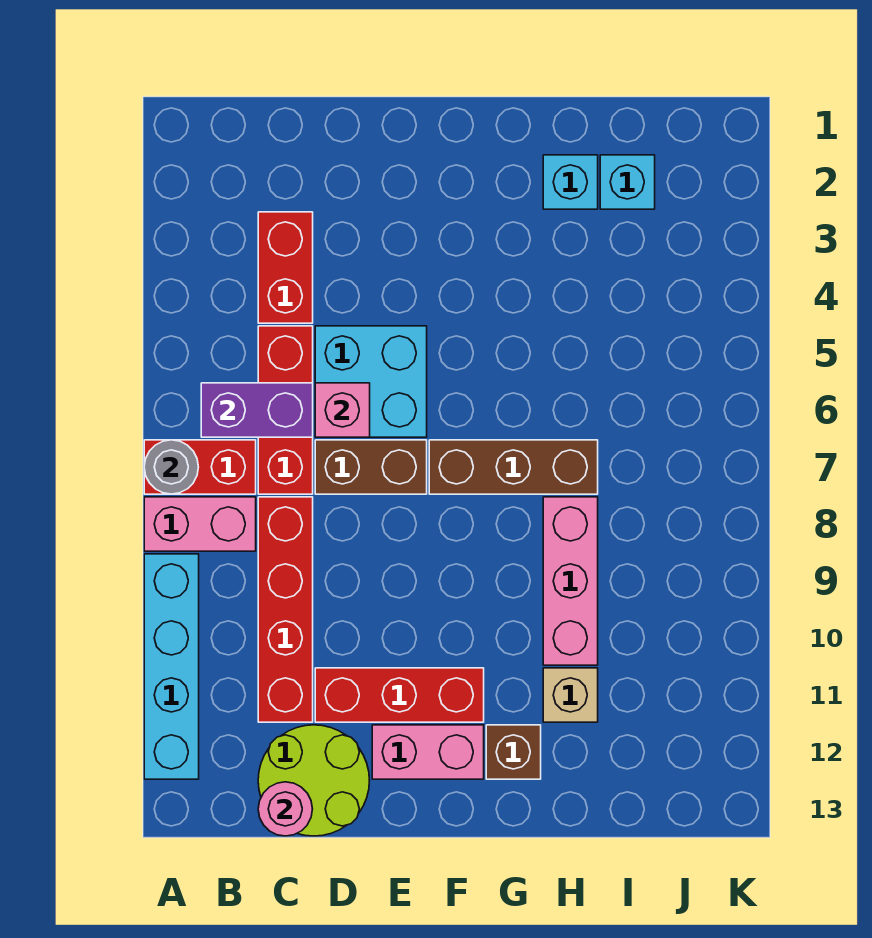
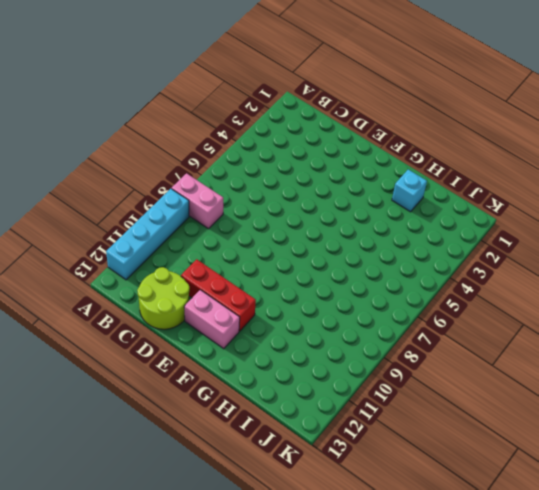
none -> red brick A7:B7 level 1
none -> red brick C3:C4 level 1
none -> red brick C5:C7 level 1

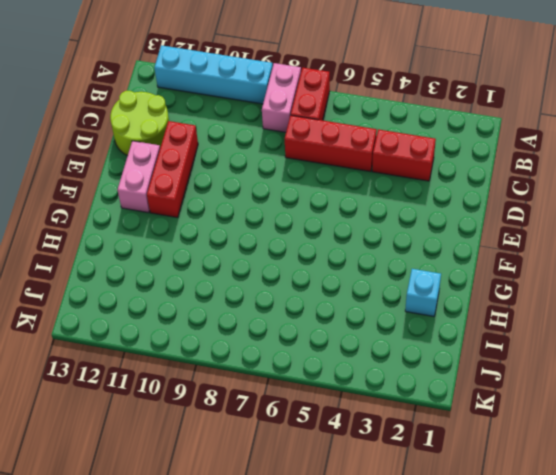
none -> red brick C8:C11 level 1
none -> cyan brick D5:E6 level 1
none -> brown brick D7:E7 level 1

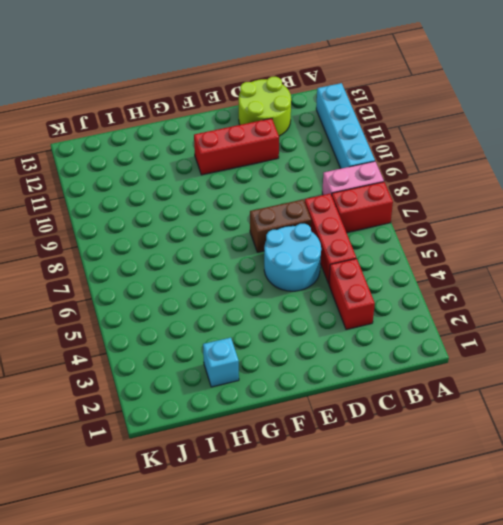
cyan round brick D5:E6 level 1 -> cyan brick D5:E6 level 1
none -> red brick C8:C11 level 1
none -> pink brick E12:F12 level 1
none -> brown brick F7:H7 level 1

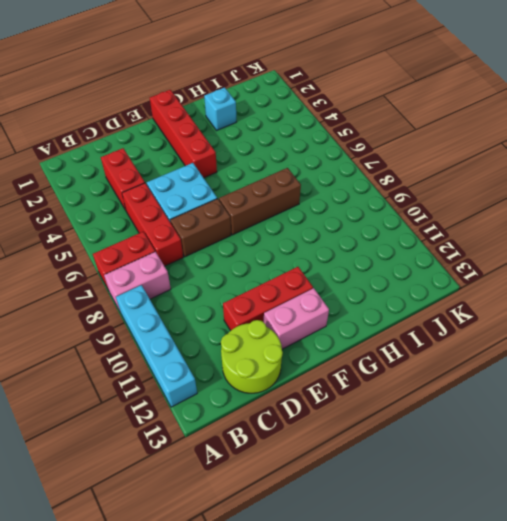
red brick F1:F4 level 1 -> red brick C8:C11 level 1
none -> brown brick G12 level 1
none -> pink brick H8:H10 level 1
none -> tan brick H11 level 1

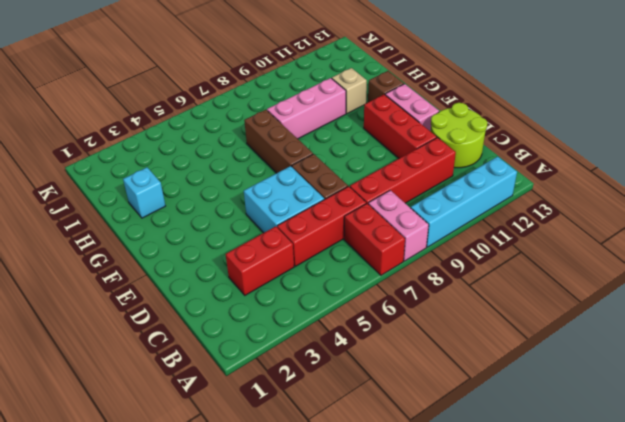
none -> cyan brick I2 level 1
none -> grey round brick A7 level 2
none -> purple brick B6:C6 level 2

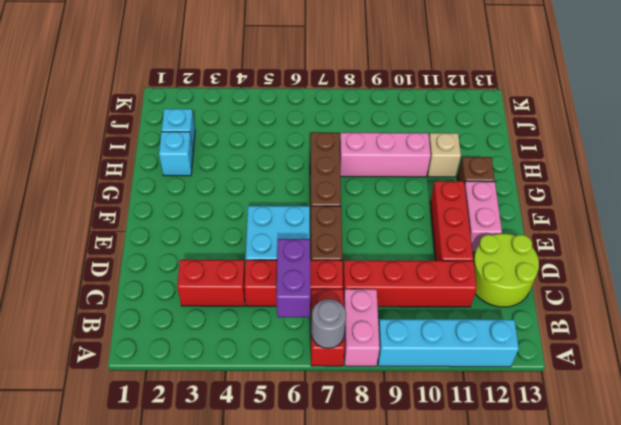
none -> pink round brick C13 level 2
none -> pink brick D6 level 2

